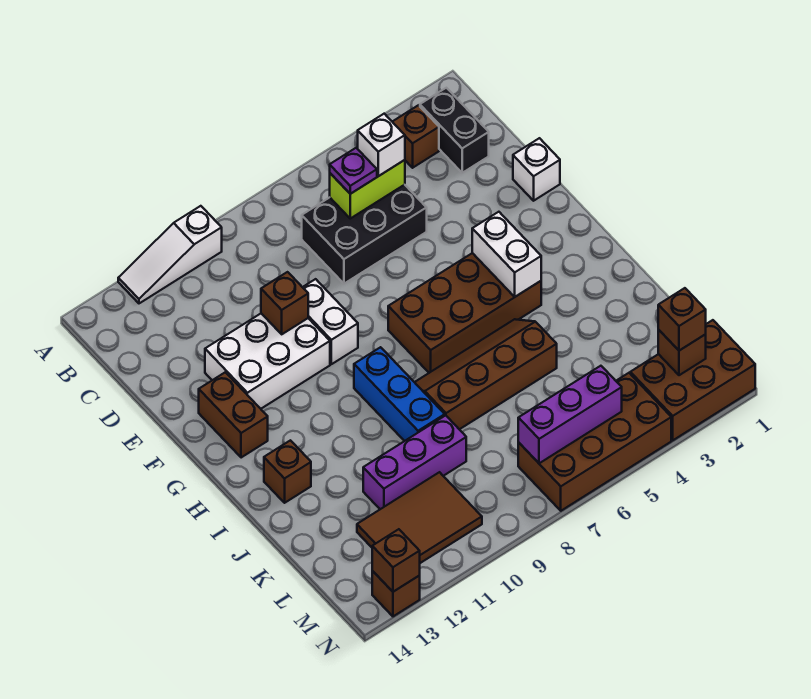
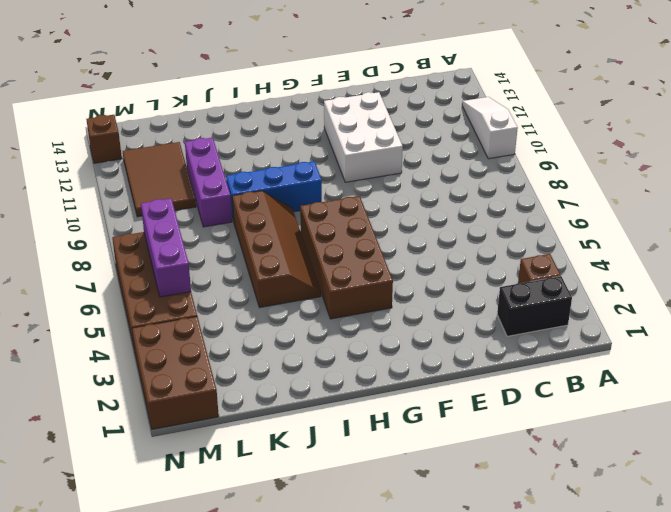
none -> black brick C5:D7 level 1
none -> white brick E1 level 1
none -> white brick E9:F9 level 1

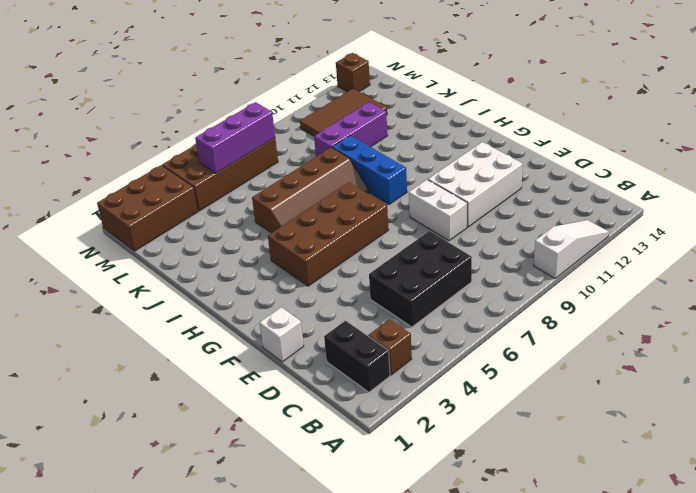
none -> brown brick F13:G13 level 1
none -> brown brick I13 level 1
none -> lime brick C5:C6 level 2

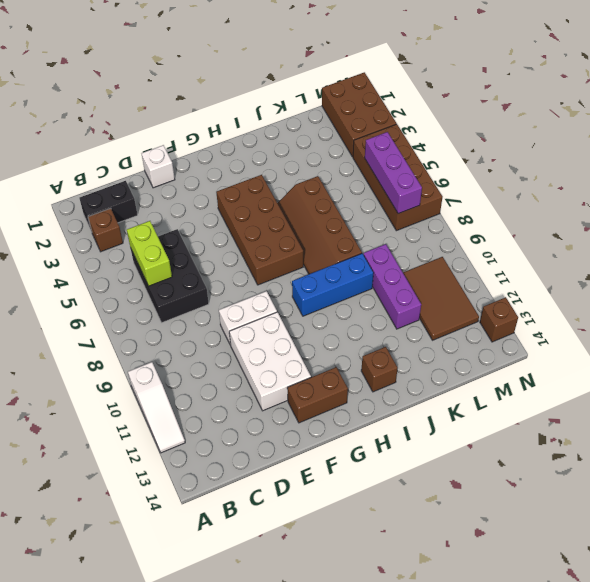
none -> brown brick E10 level 2
none -> white brick G4:H4 level 2
none -> brown brick M2 level 2

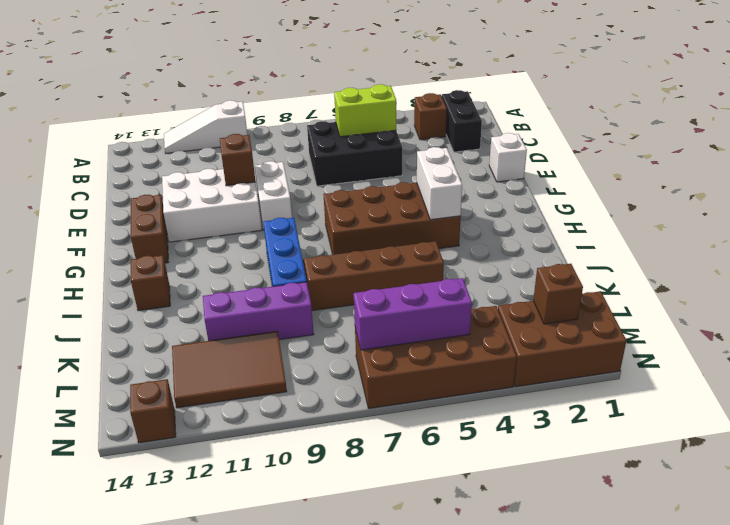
none -> brown brick N13 level 2
none -> white brick C5 level 3
none -> purple plate C6 level 3

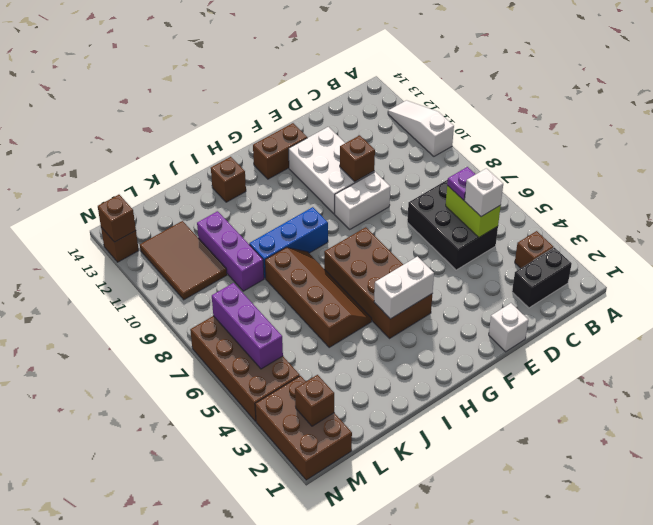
none -> brown brick M2 level 3

